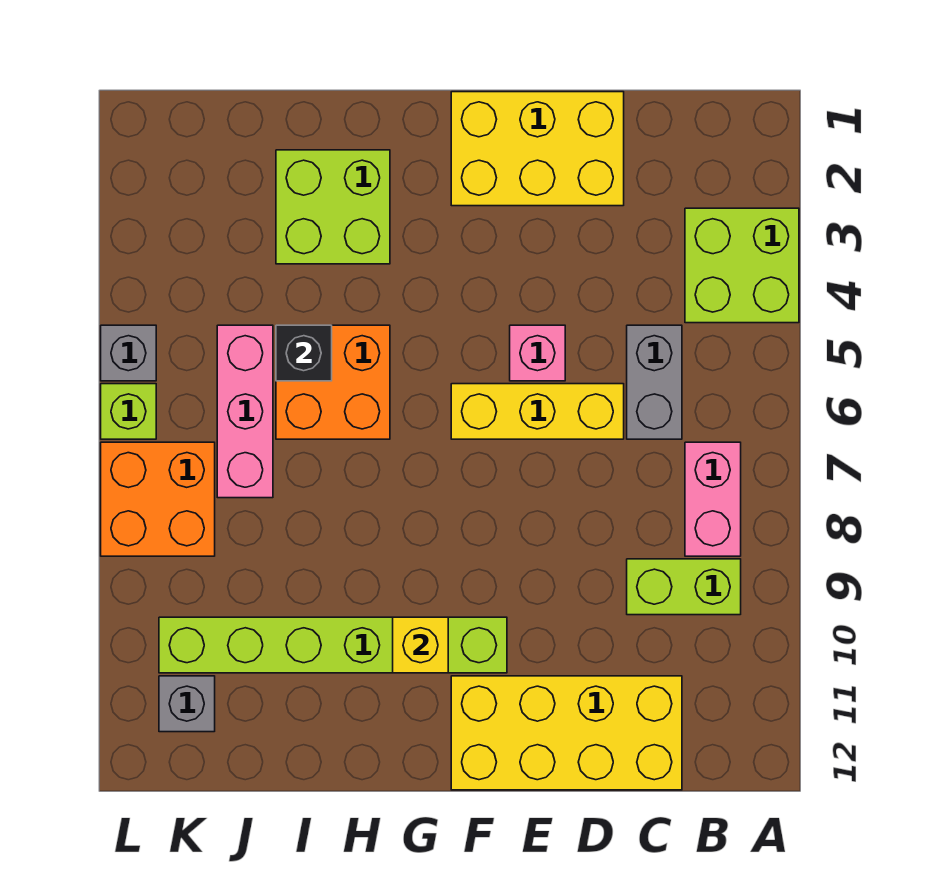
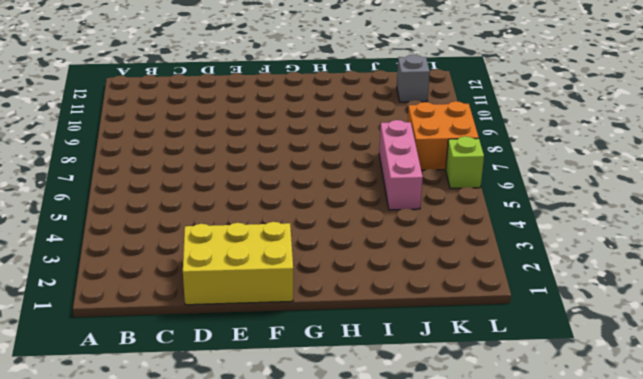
none -> lime brick A3:B4 level 1
none -> pink brick B7:B8 level 1
none -> lime brick B9:C9 level 1

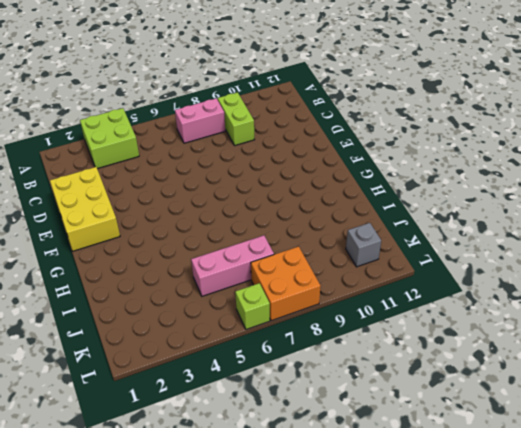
none -> grey brick C5:C6 level 1
none -> yellow brick C11:F12 level 1
none -> yellow brick D6:F6 level 1

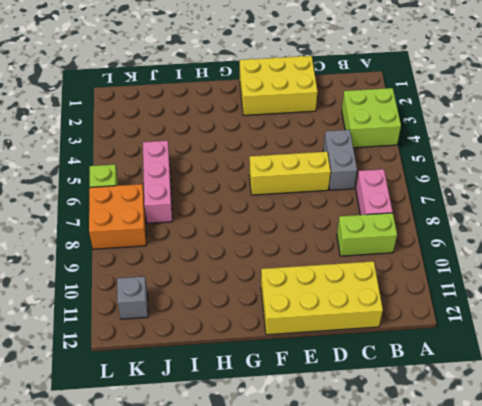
none -> pink brick E5 level 1
none -> lime brick F10:K10 level 1
none -> lime brick H2:I3 level 1

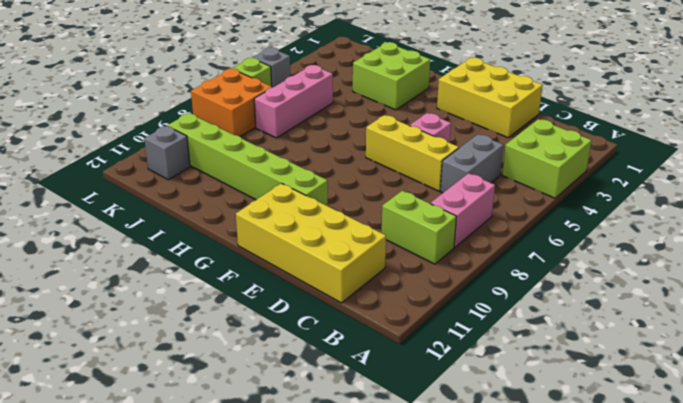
none -> orange brick H5:I6 level 1
none -> yellow brick G10 level 2
none -> black brick I5 level 2

